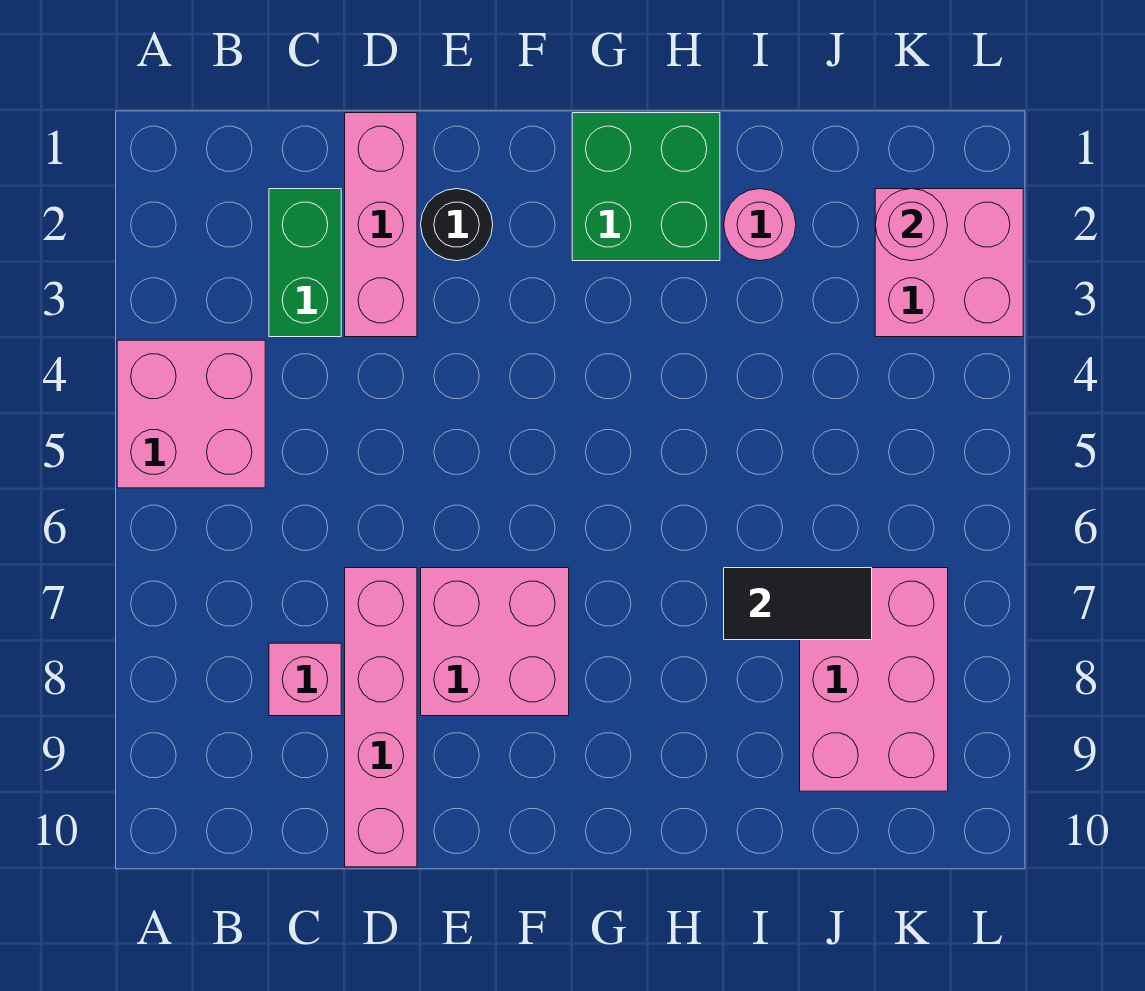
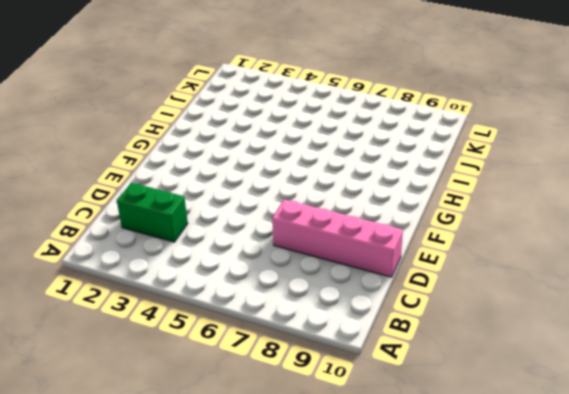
none -> pink brick A4:B5 level 1
none -> pink brick C8 level 1
none -> pink brick D1:D3 level 1

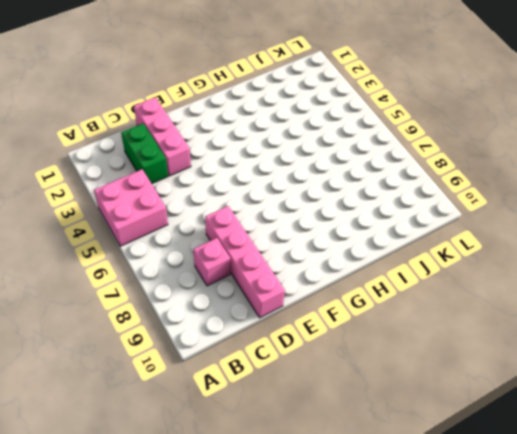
none -> black round brick E2 level 1
none -> pink brick E7:F8 level 1
none -> green brick G1:H2 level 1

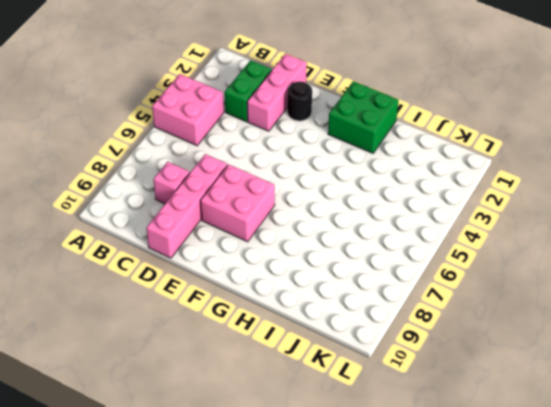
none -> pink round brick I2 level 1
none -> pink brick J7:K9 level 1
none -> pink brick K2:L3 level 1

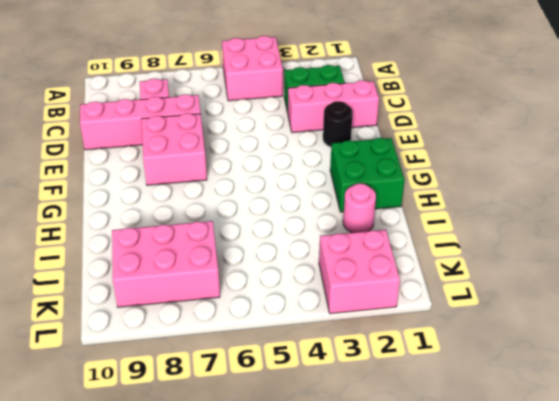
none -> black tile I7:J7 level 2
none -> pink round brick K2 level 2

